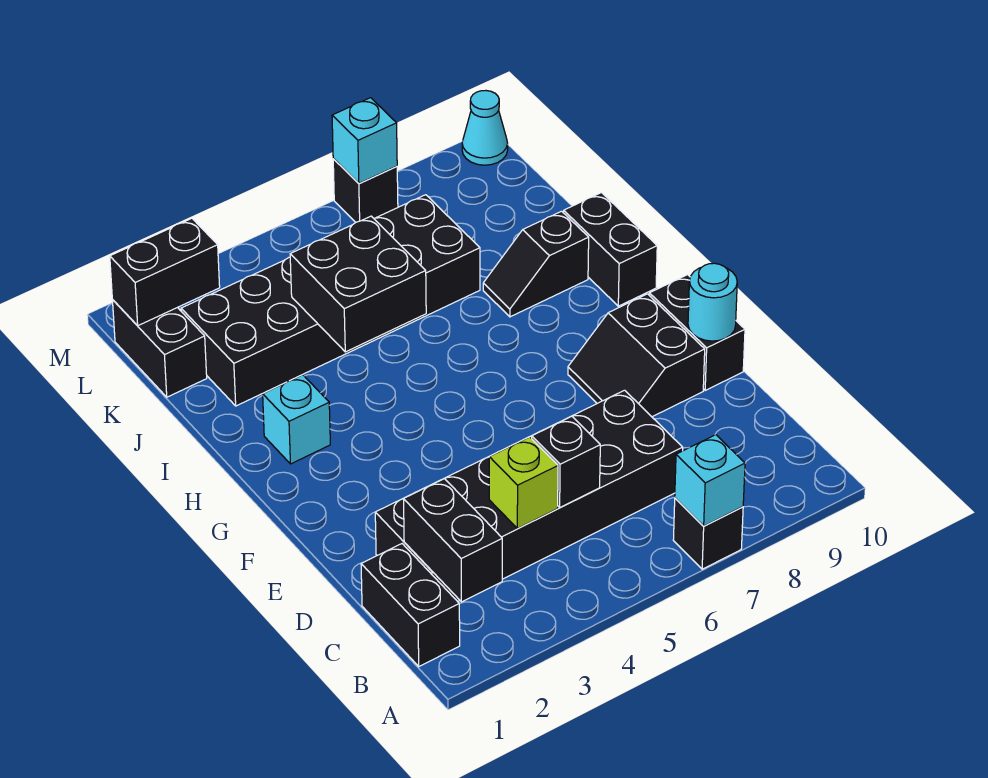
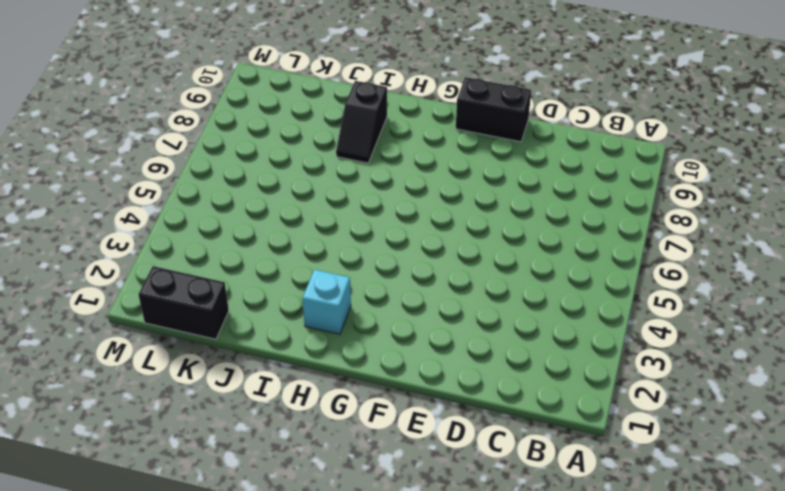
none -> black brick A7 level 1
none -> black brick B1:C1 level 1
none -> black brick C2:D7 level 1

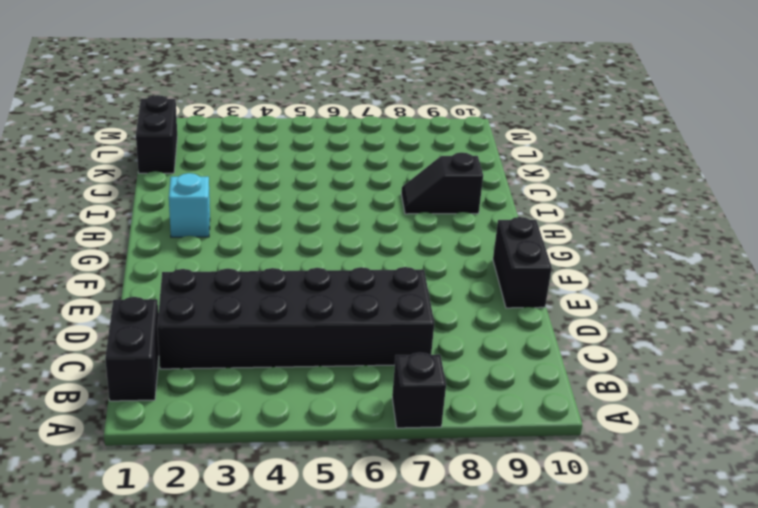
none -> black slope E8:F9 level 1 top 9
none -> black brick H10:I10 level 1
none -> black brick J2:K7 level 1

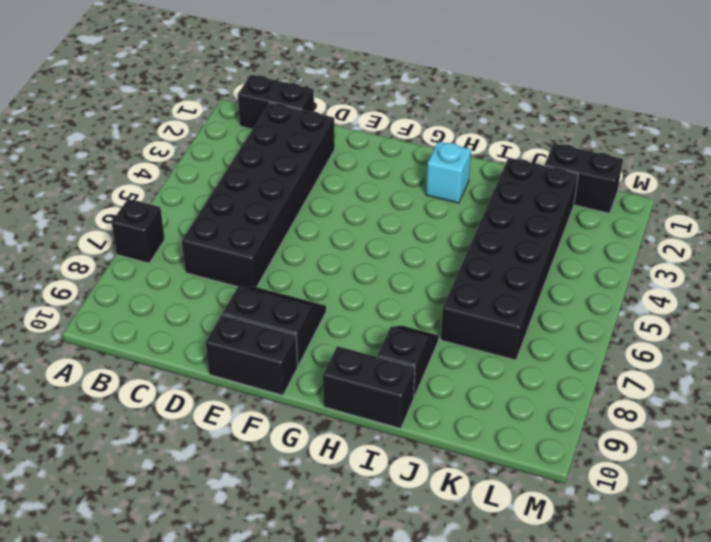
none -> black brick M7 level 1
none -> cyan cone M10 level 1
none -> cyan brick A7 level 2

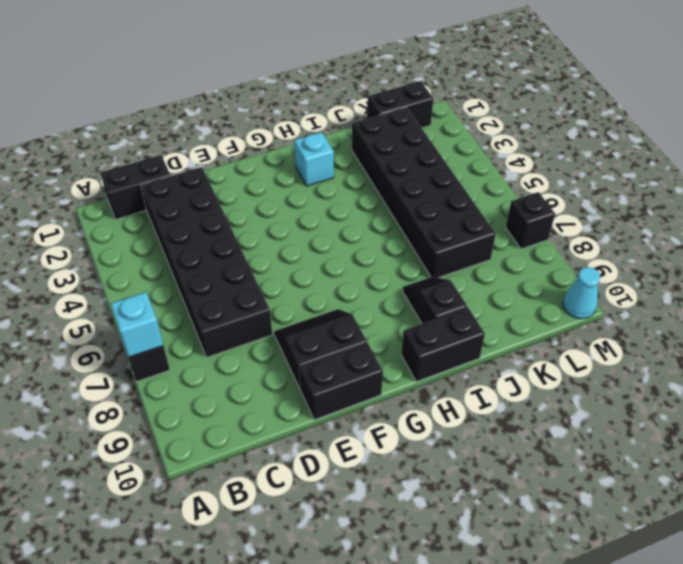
none -> black brick B2:C2 level 2
none -> lime brick C4 level 2
none -> black brick C5 level 2

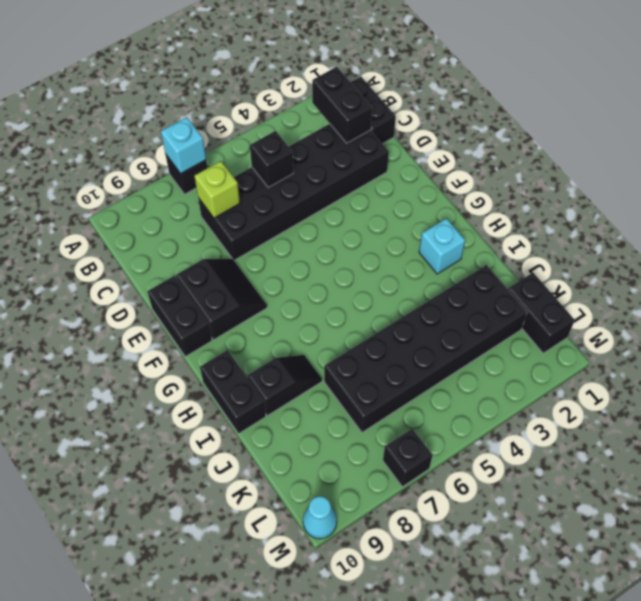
lime brick C7 level 2 -> lime brick C4 level 2
none -> cyan round brick E10 level 2
none -> black brick I4:J5 level 2
none -> black brick L1:L2 level 2

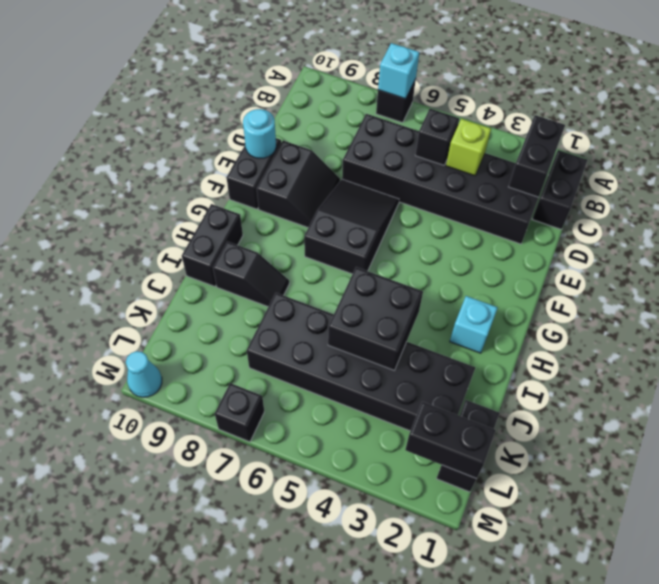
black slope E6:G7 level 1 top G -> none
none -> cyan brick M7 level 2

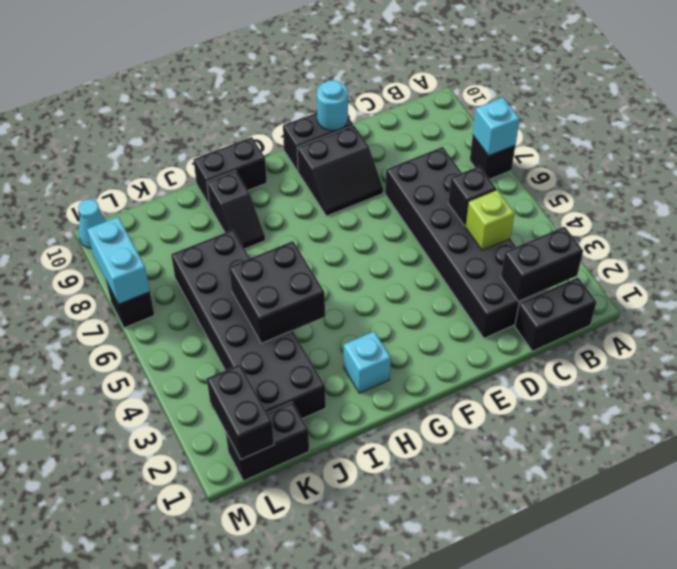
cyan brick M7:M8 level 2 -> cyan brick M7 level 2

